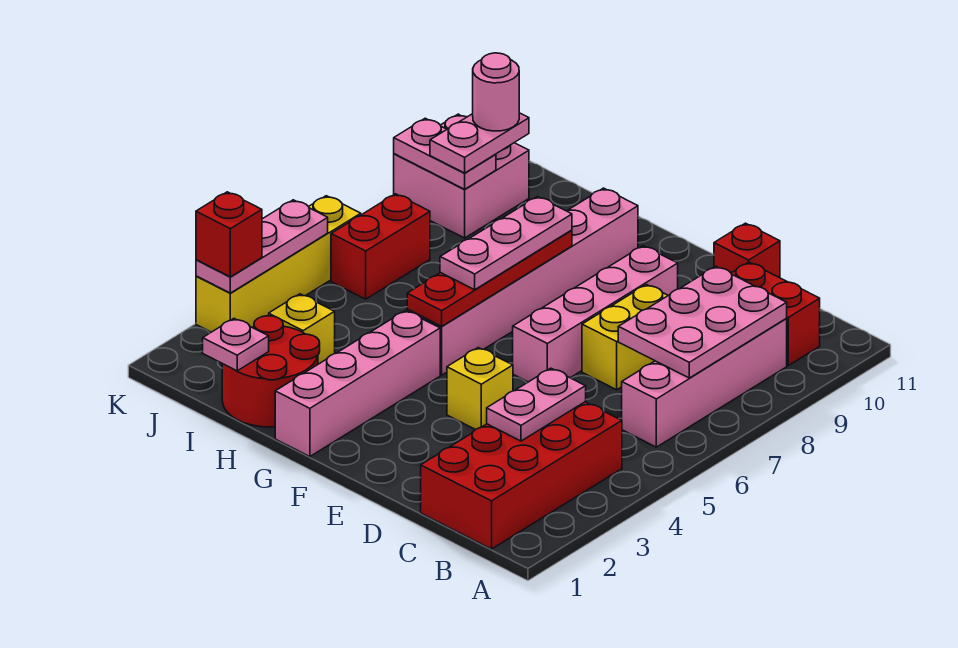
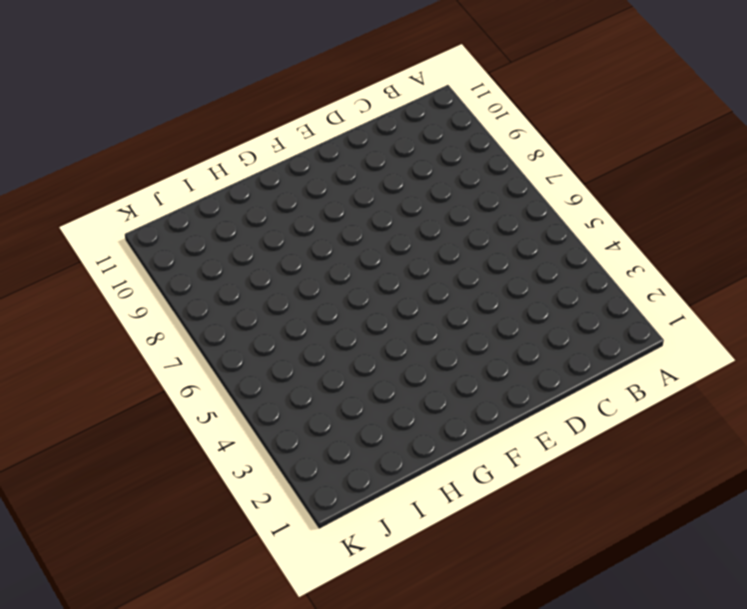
none -> red brick B1:C4 level 1
none -> pink brick B6:B9 level 1
none -> red brick B10:C10 level 1

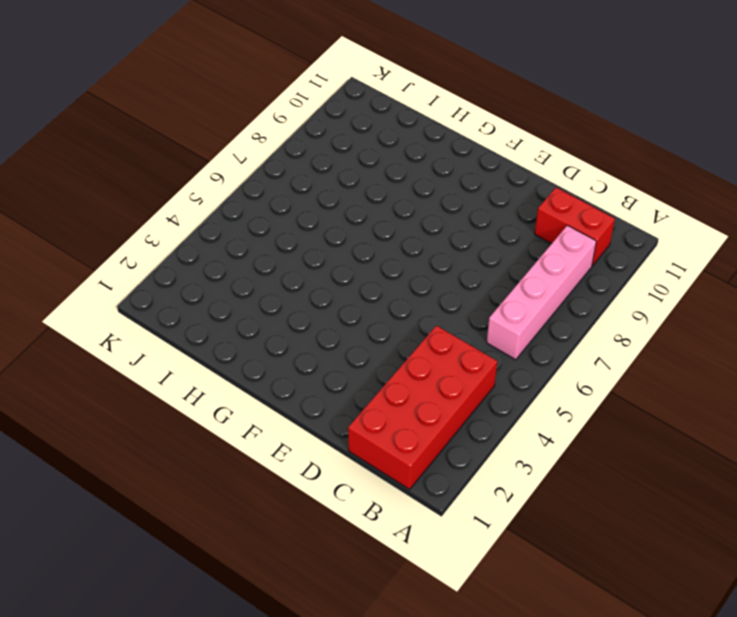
none -> yellow brick D7:D8 level 1
none -> red brick D11 level 1
none -> yellow brick E4 level 1

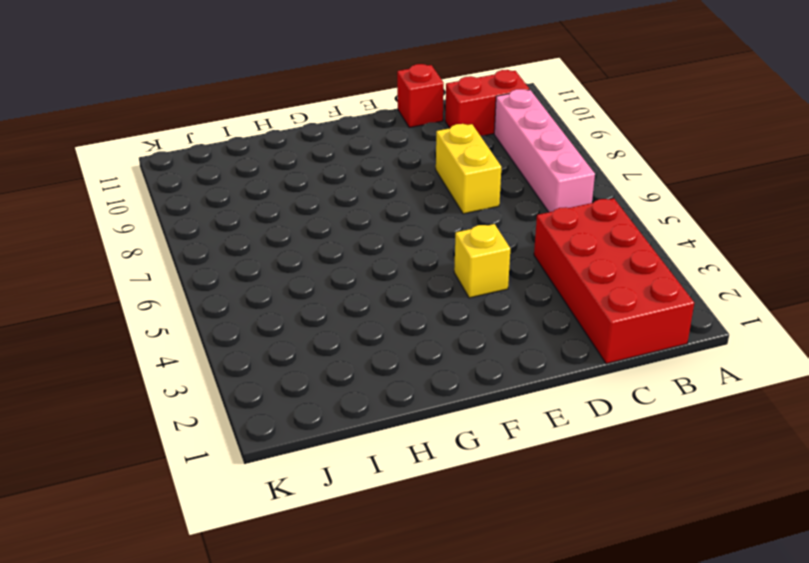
none -> pink brick E6:E9 level 1
none -> pink brick G1:G4 level 1
none -> pink brick G5:G10 level 1

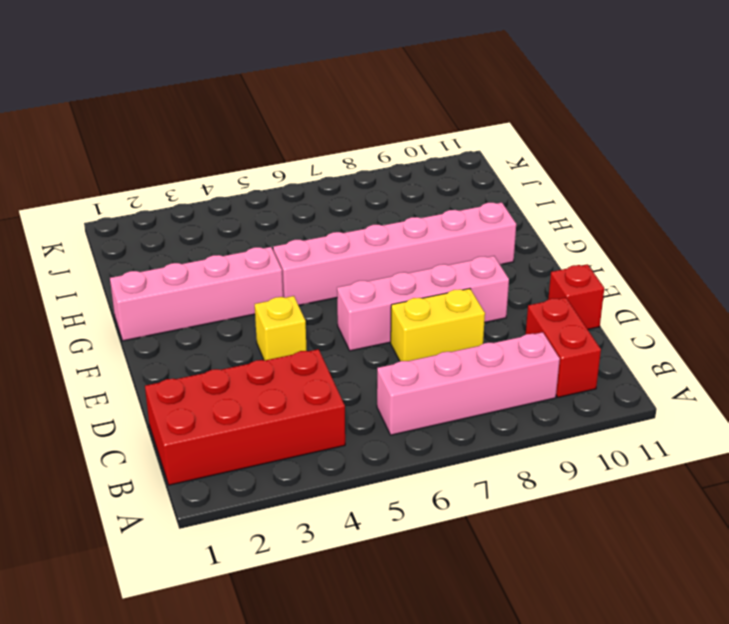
none -> red round brick H1:I2 level 1
none -> yellow brick I3 level 1
none -> red brick J6:J7 level 1

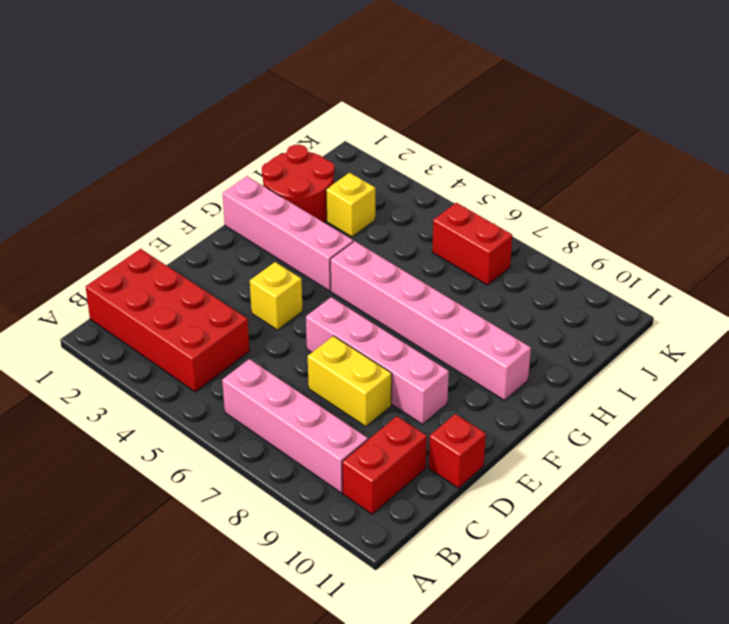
none -> pink brick J9:K10 level 1
none -> yellow brick K3:K6 level 1
none -> pink plate B7:C9 level 2

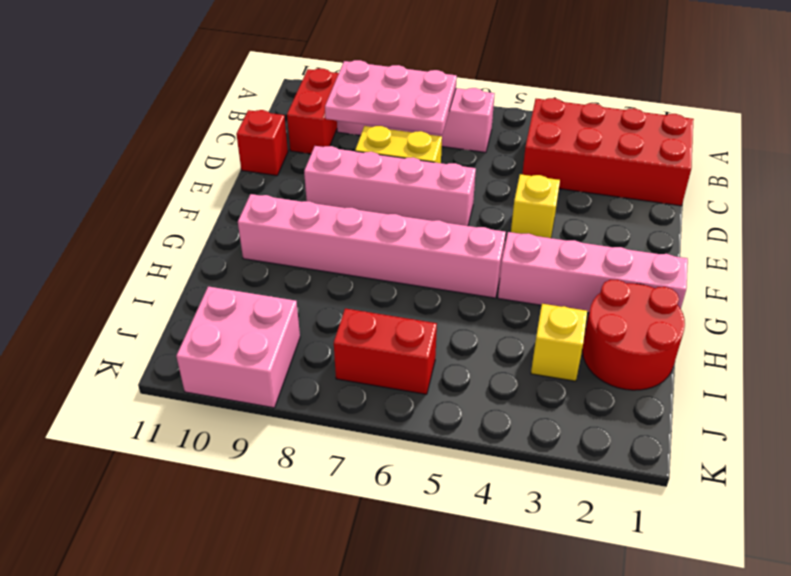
none -> yellow brick K3:K6 level 1
none -> pink plate C3:C4 level 2
none -> red plate G5:G8 level 2

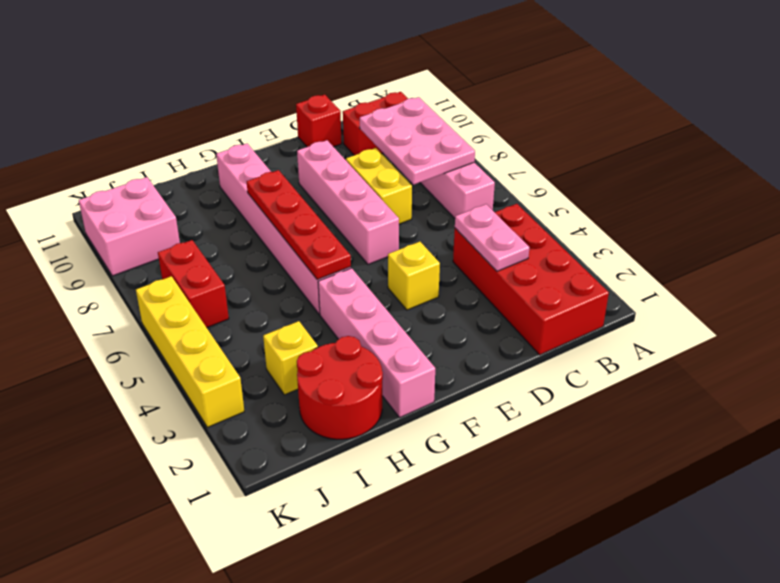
none -> pink plate I1 level 2
none -> pink plate J9:K9 level 2
none -> pink plate K3:K5 level 2

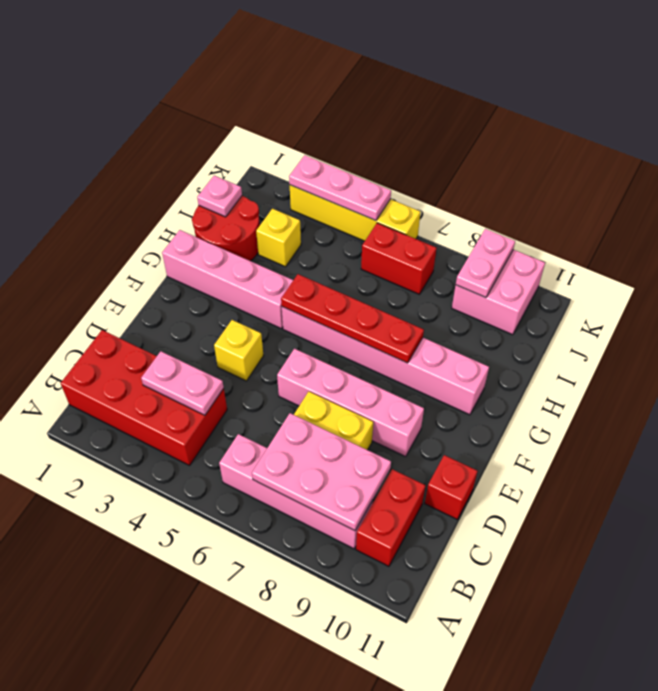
none -> pink plate G6:G8 level 3
none -> pink plate J9:J10 level 3
none -> red brick K3 level 3

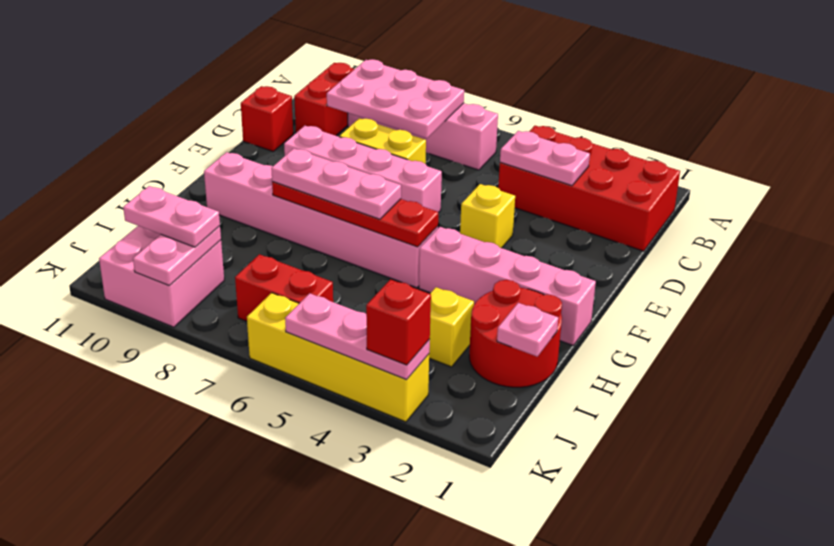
none -> pink round brick J10 level 4

